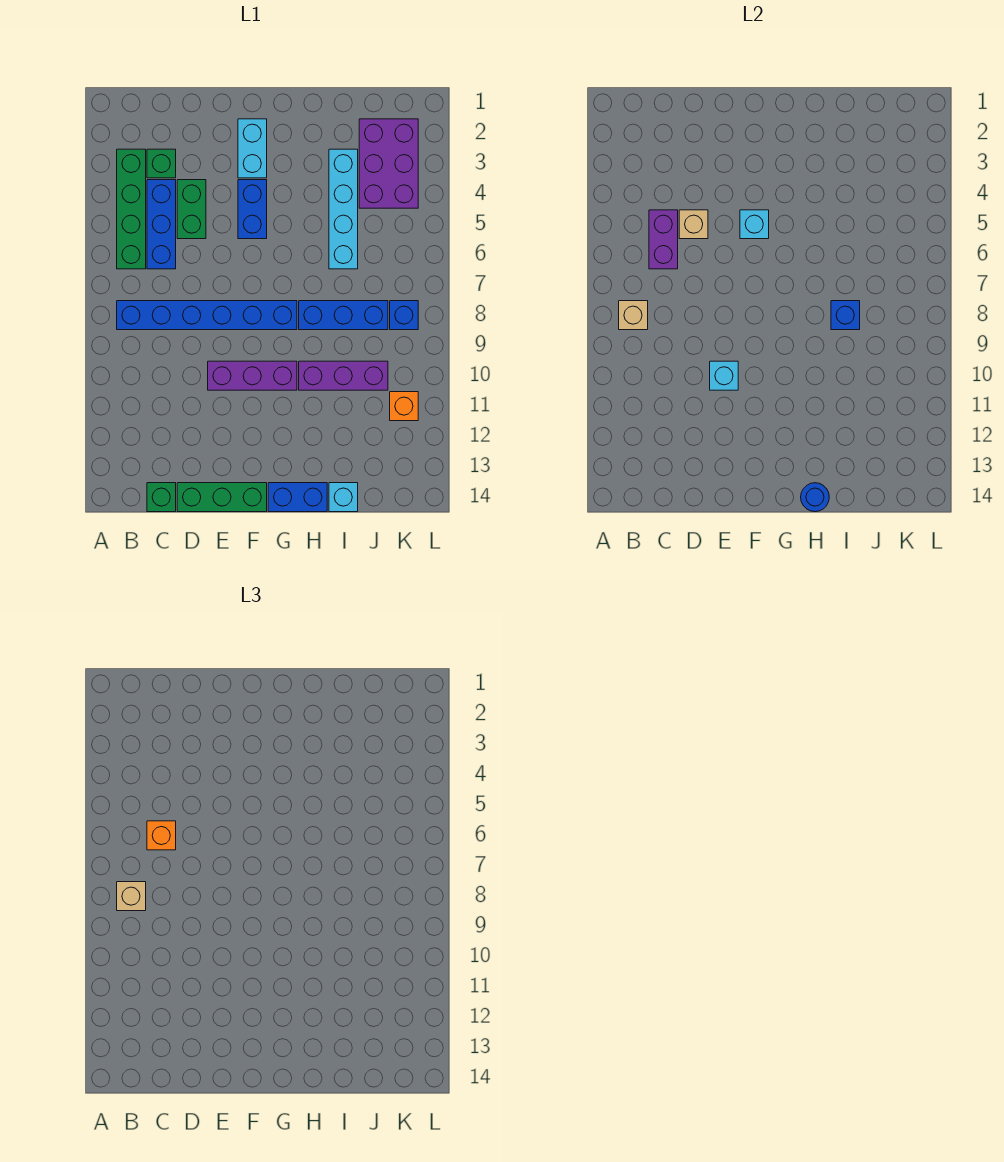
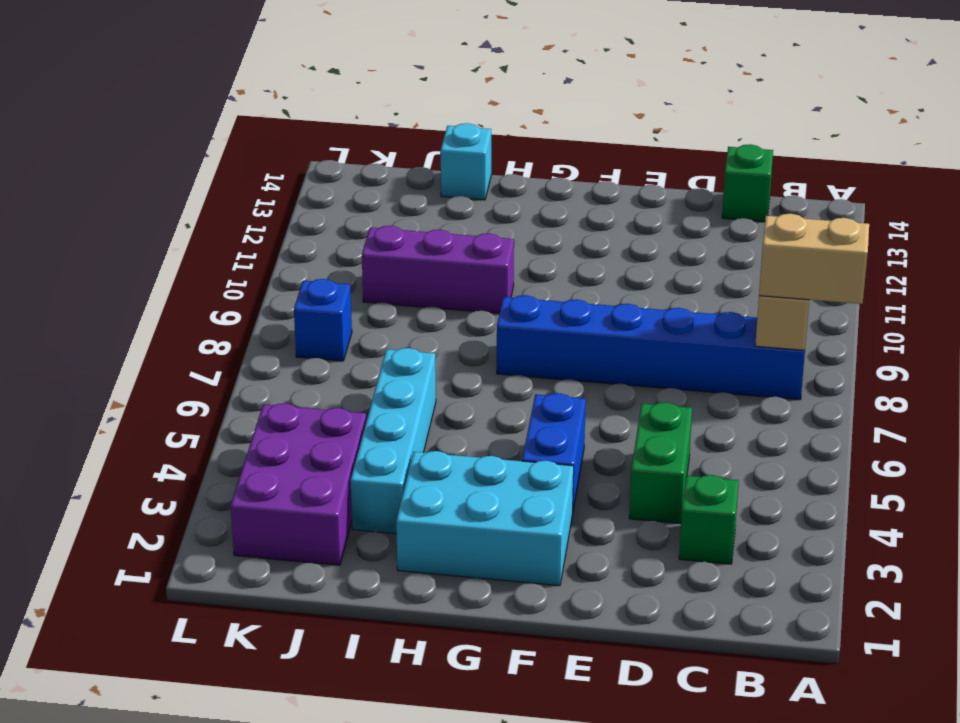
tan brick A8:B8 level 3 -> tan brick B8 level 3
cyan brick F2:H3 level 1 -> cyan brick F2:F3 level 1
none -> green brick B3:B6 level 1
none -> blue brick C4:C6 level 1
none -> green brick D14:F14 level 1

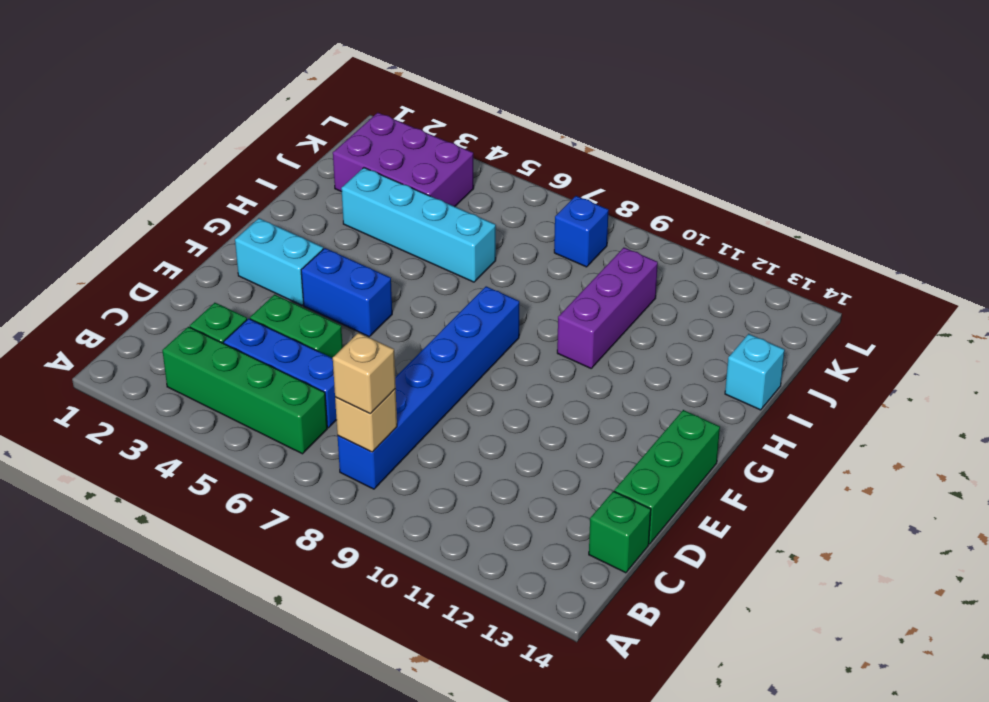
none -> purple brick E10:G10 level 1
none -> blue brick G14:H14 level 1
none -> blue brick H8:J8 level 1

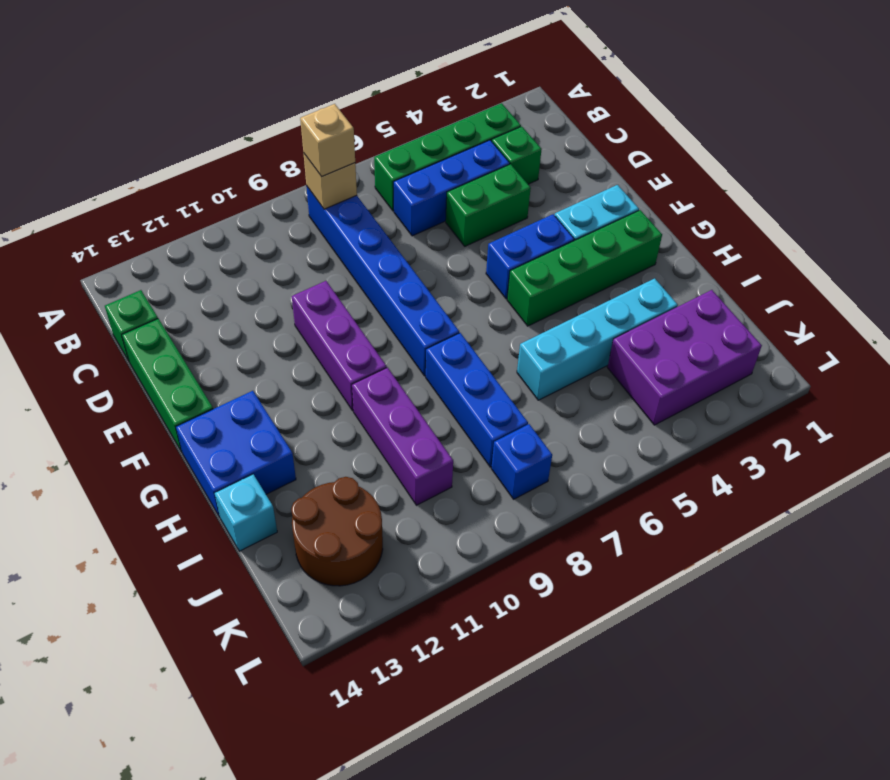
green brick G2:G5 level 1 -> none
blue brick G13:H14 level 1 -> blue brick G14:H14 level 1
brown round brick J12:K13 level 1 -> none
none -> orange brick K11 level 1
none -> purple brick C5:C6 level 2
none -> tan brick D5 level 2

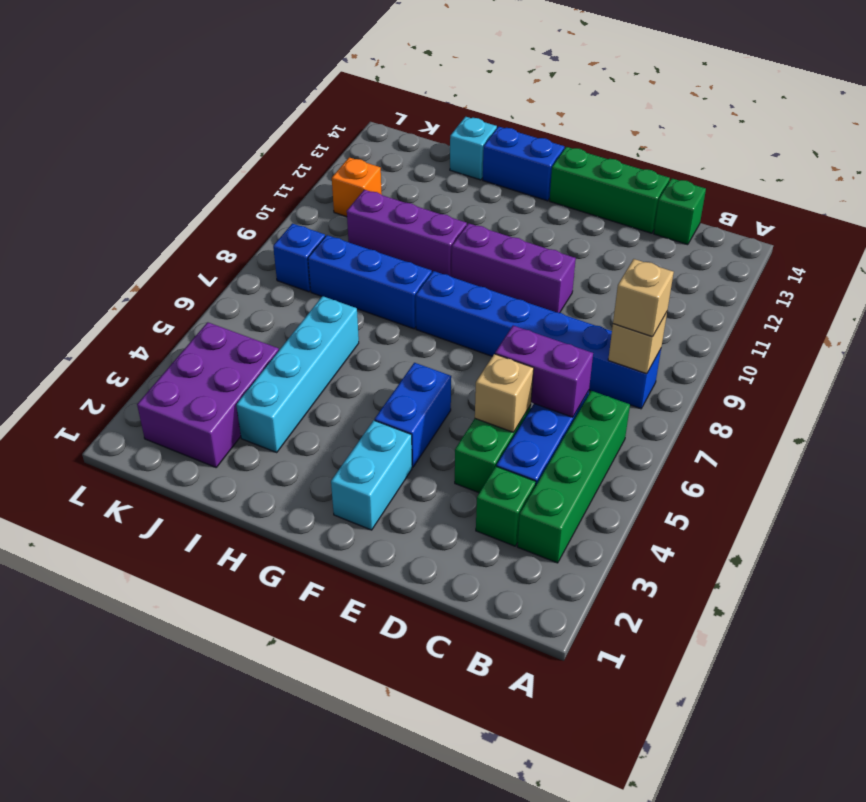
purple brick C6:D6 level 2 -> purple brick C5:C6 level 2
none -> cyan brick E10 level 2
none -> cyan brick F5 level 2
none -> blue round brick H14 level 2

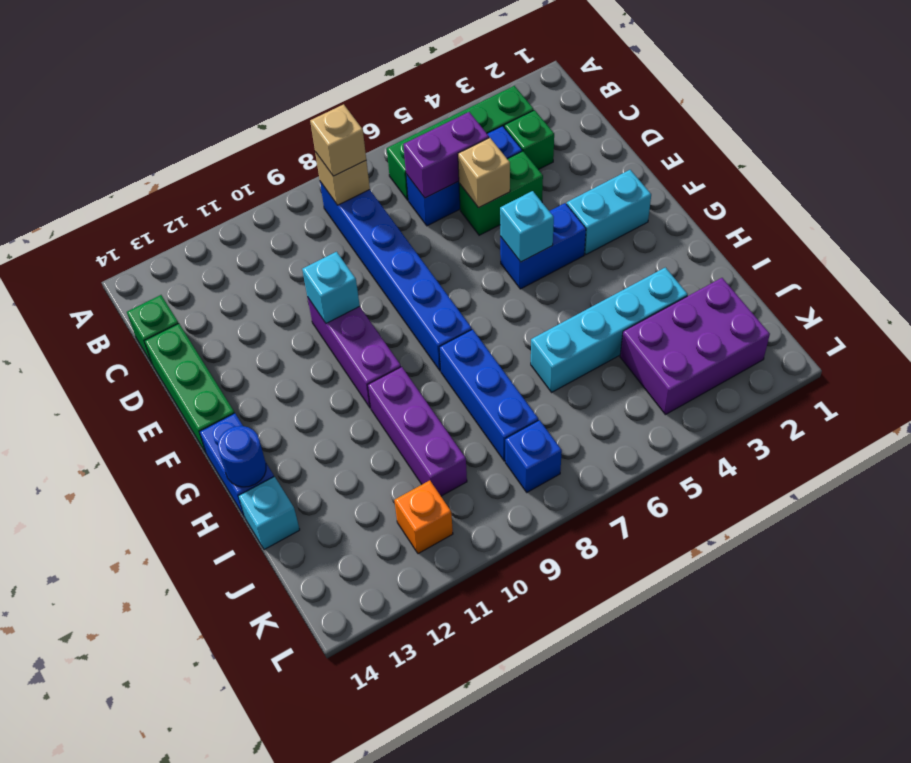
none -> blue brick I8 level 2
none -> orange brick C6 level 3

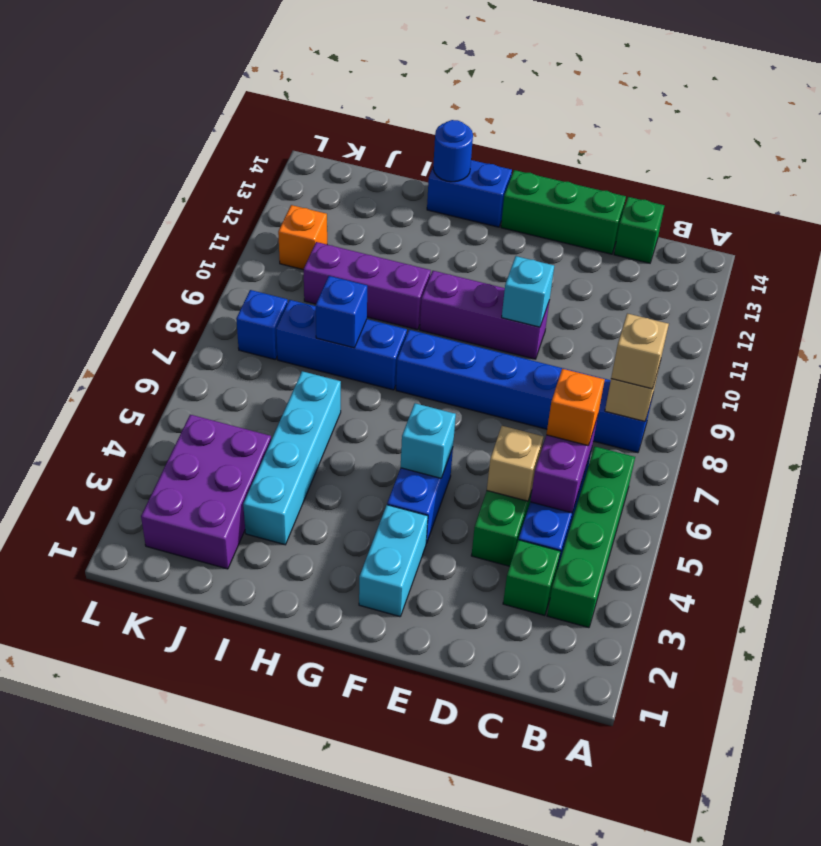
none -> cyan brick I14 level 1

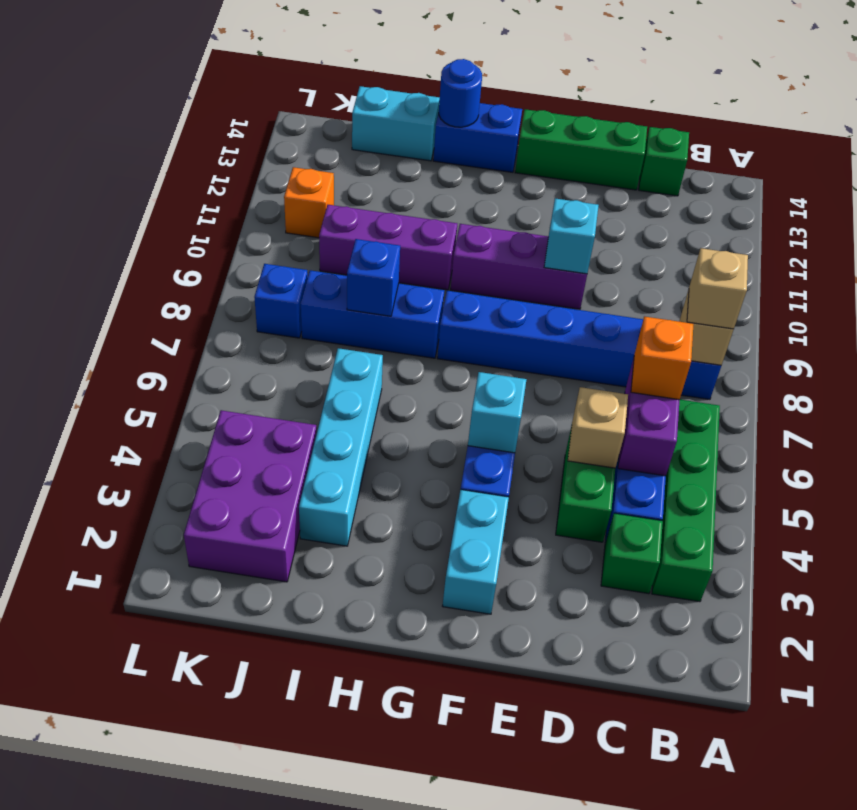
cyan brick I14:J14 level 1 -> cyan brick I14 level 1

